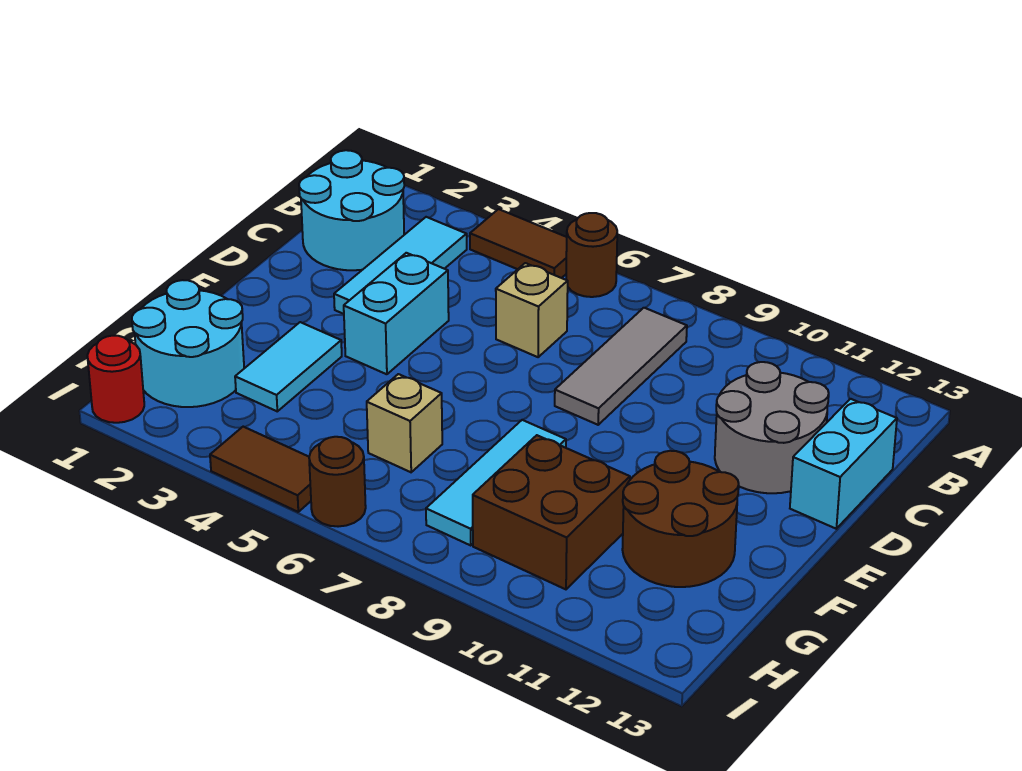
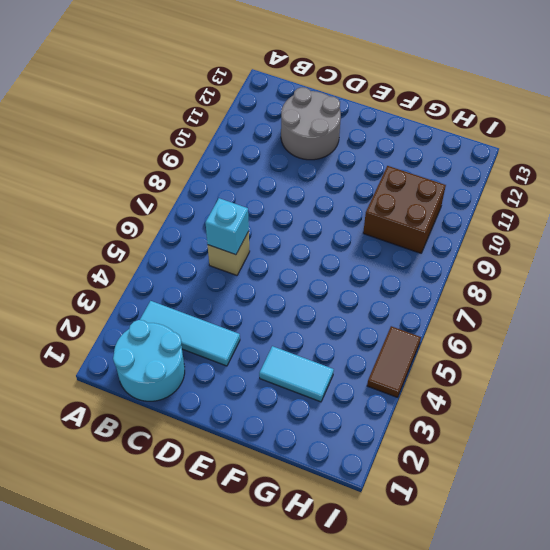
cyan brick C6 level 2 -> none
none -> brown tile A4:A5 level 1
none -> brown round brick A6 level 1
none -> grey tile B8:D8 level 1

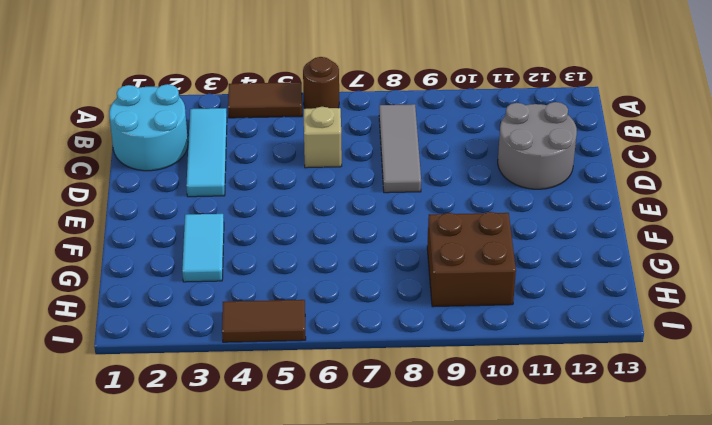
none -> cyan brick C13:D13 level 1
none -> cyan brick D4:E4 level 1
none -> cyan tile F8:H8 level 1

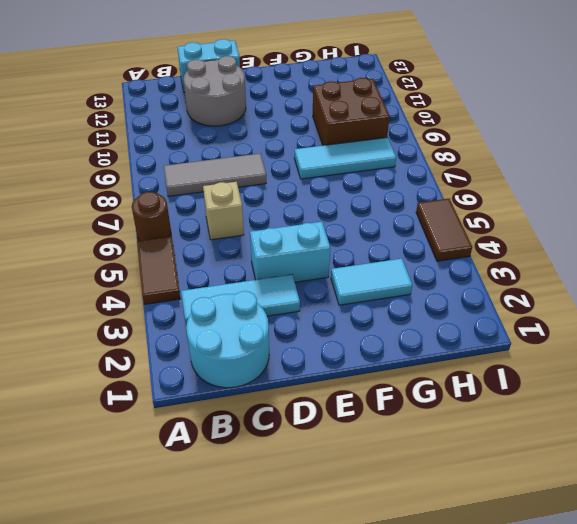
none -> brown round brick F11:G12 level 1
none -> cyan round brick G1:H2 level 1
none -> tan brick G6 level 1

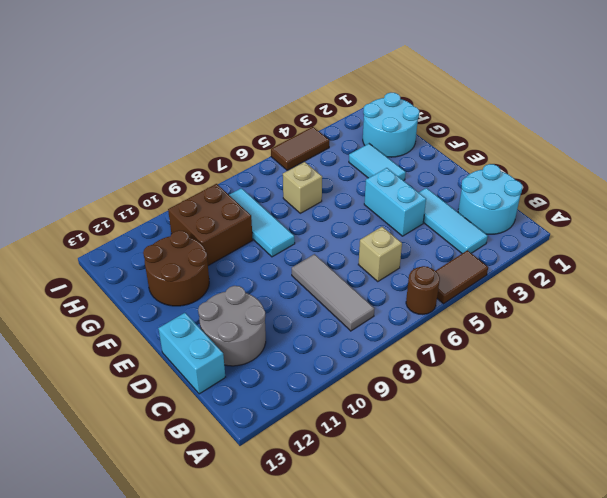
none -> red round brick I1 level 1
none -> brown round brick I6 level 1

